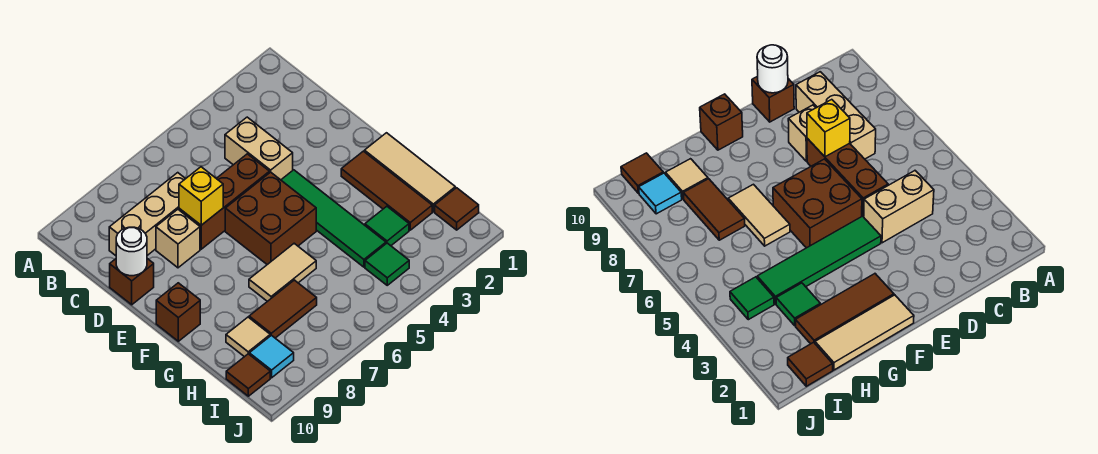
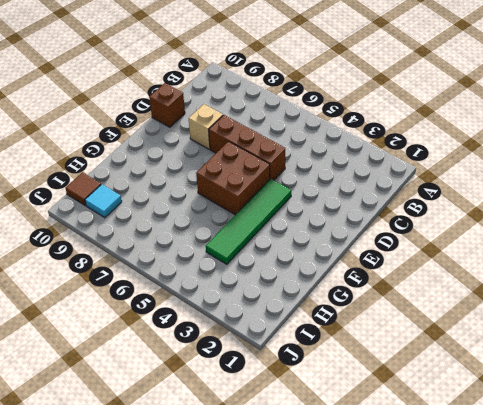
none -> tan brick C4:D4 level 1
none -> tan brick C7:C9 level 1
none -> tan tile F1:H1 level 1

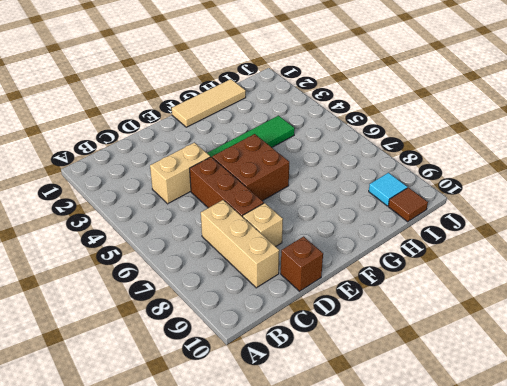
none -> brown tile F2:H2 level 1
none -> brown brick F10 level 1
none -> tan tile G6:G7 level 1

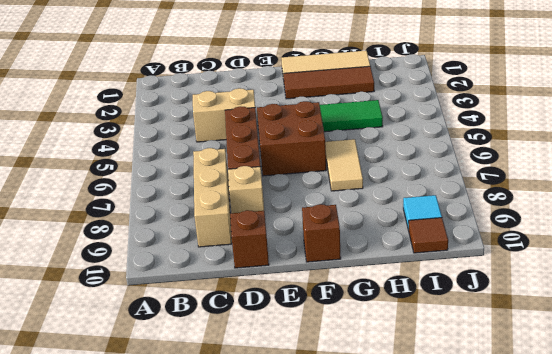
none -> green tile H3 level 1
none -> brown tile H7:H8 level 1
none -> tan tile H9 level 1

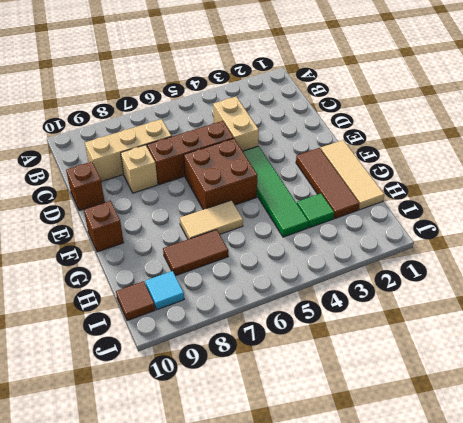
none -> tan tile H9 level 1
none -> brown tile I1 level 1
none -> green tile I4 level 1

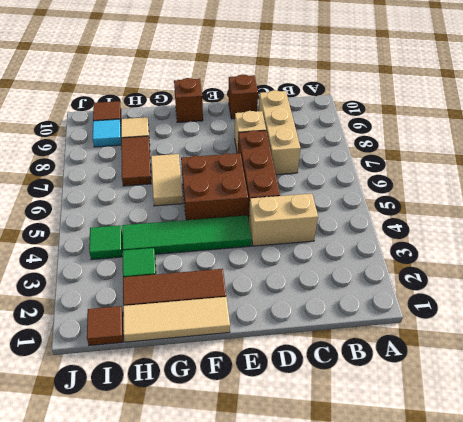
none -> yellow brick D7 level 2
none -> white round brick D10 level 2

